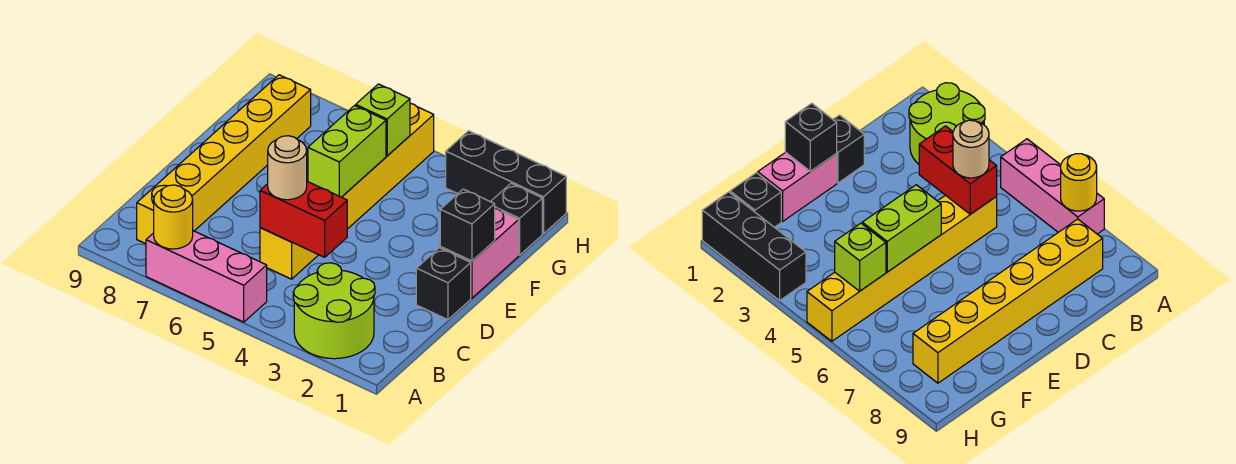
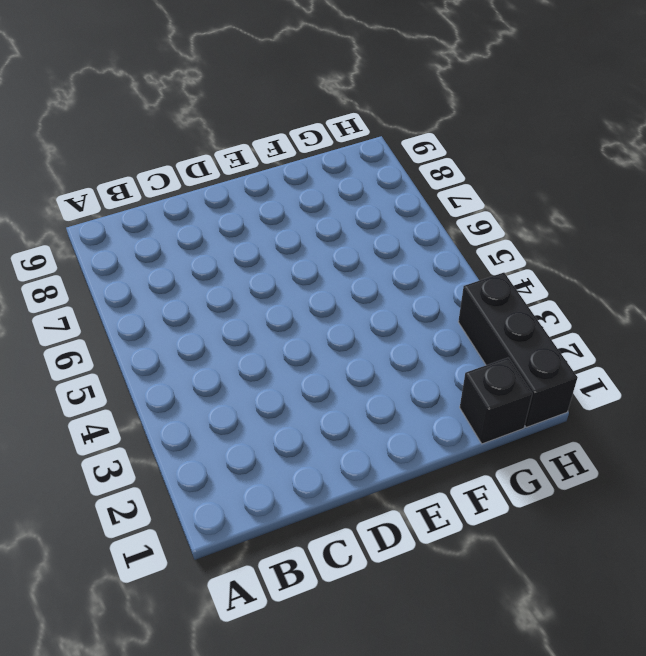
none -> lime round brick A2:B3 level 1
none -> pink brick A5:A7 level 1
none -> yellow brick B8:G8 level 1

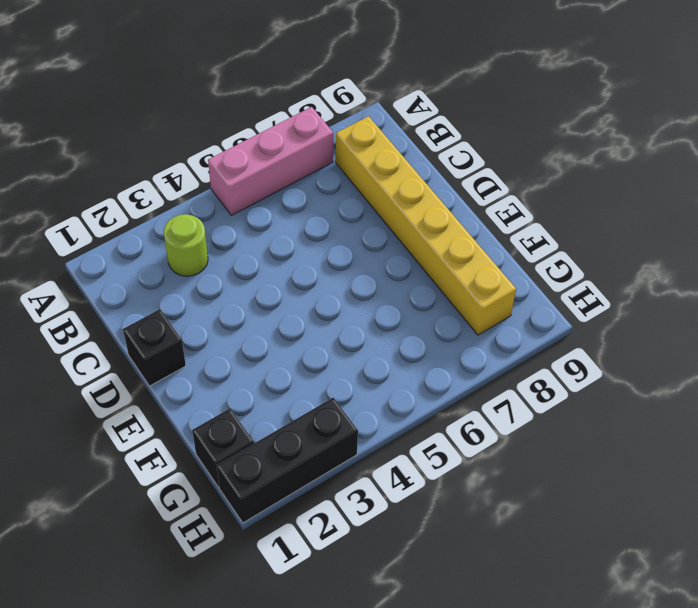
lime round brick B3 level 1 -> lime round brick A2:B3 level 1
none -> yellow brick C5:H5 level 1
none -> pink brick E1:F1 level 1
none -> yellow round brick A7 level 2

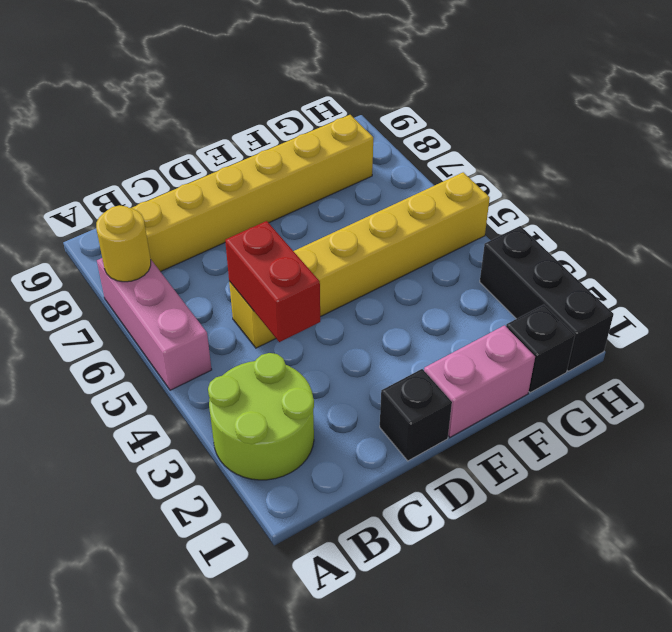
none -> black brick E1 level 2
none -> lime brick E5:F5 level 2
none -> lime brick G5 level 2

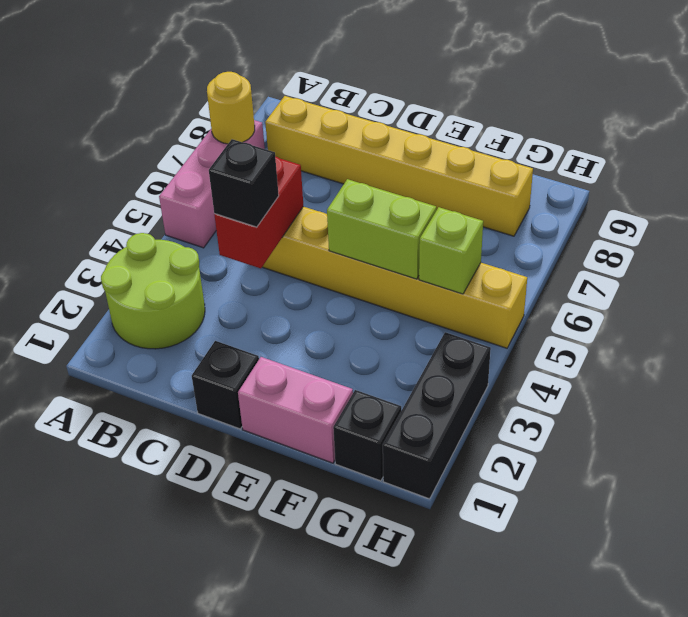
black brick C4 level 3 -> black brick E1 level 2
none -> tan round brick C5 level 3

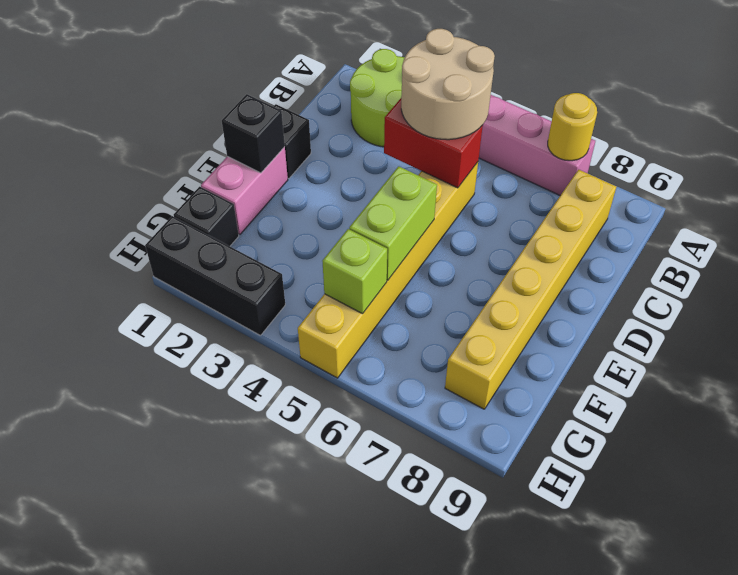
tan round brick B4:C5 level 3 -> tan round brick C5 level 3

